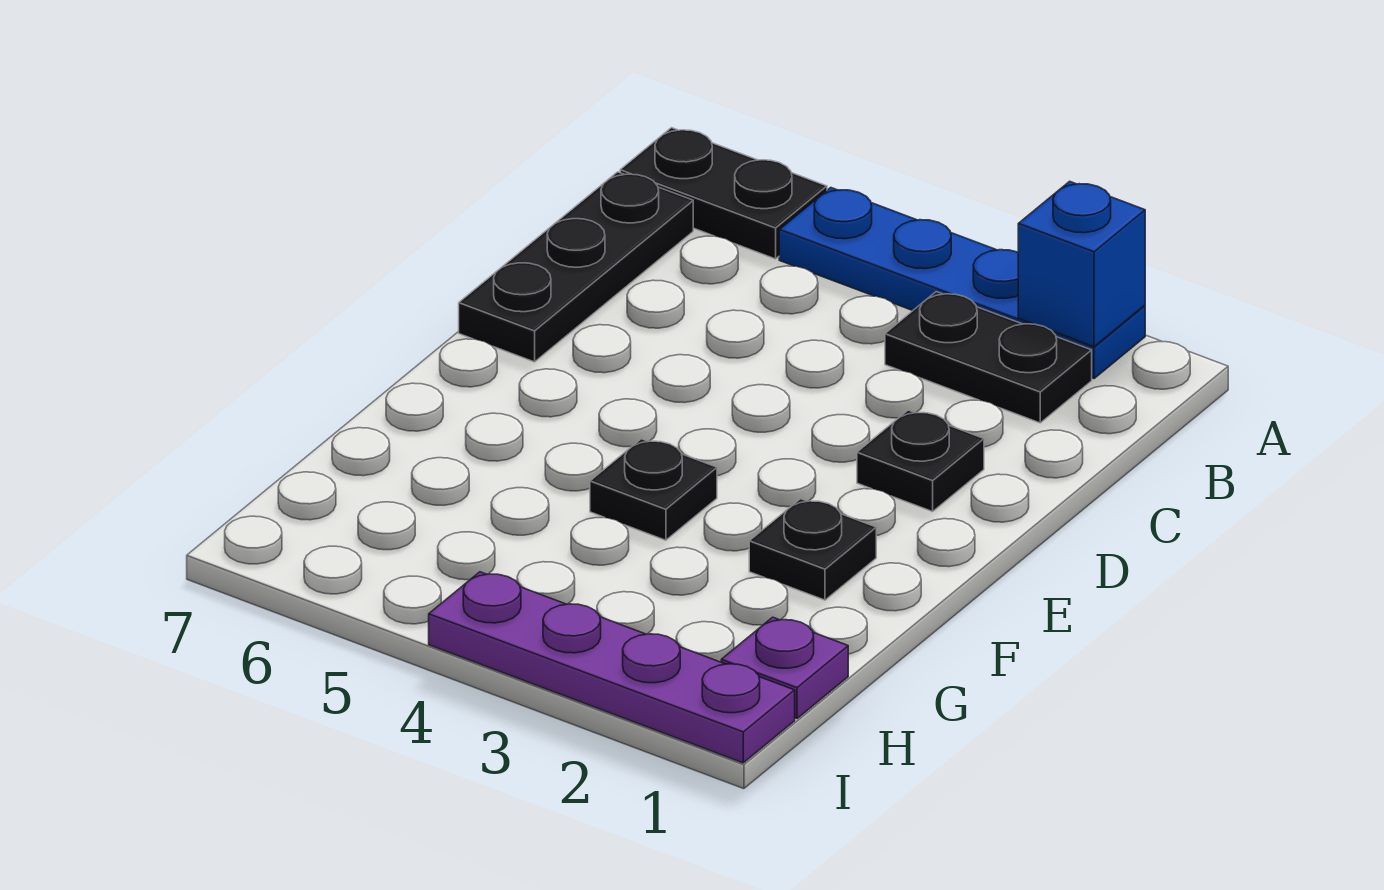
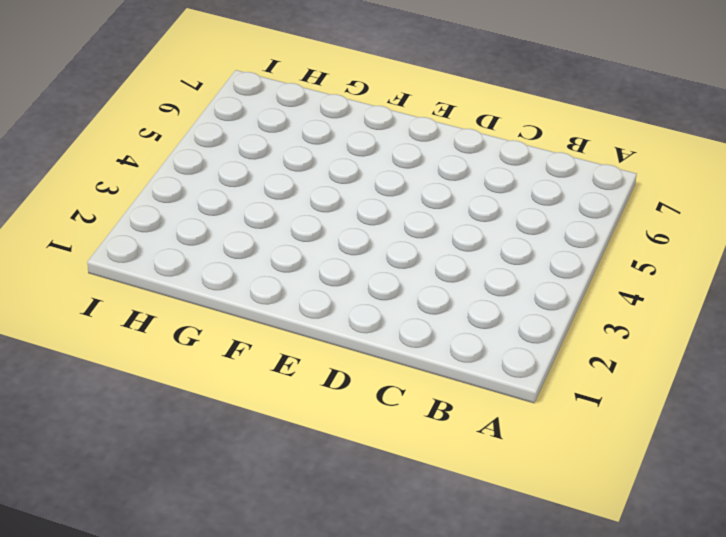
none -> blue plate A2:A5 level 1
none -> black plate A6:A7 level 1

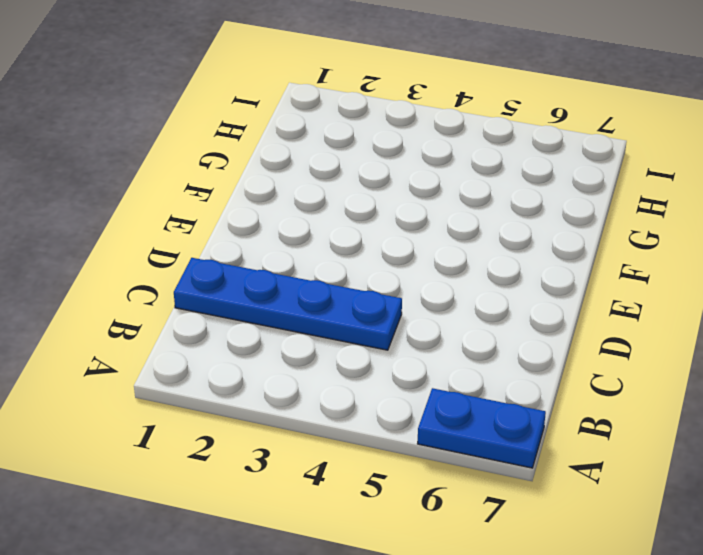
blue plate A6:A7 level 1 -> black plate A6:A7 level 1
blue plate C1:C4 level 1 -> blue plate A2:A5 level 1
none -> black plate B2:B3 level 1
none -> black plate B7:D7 level 1

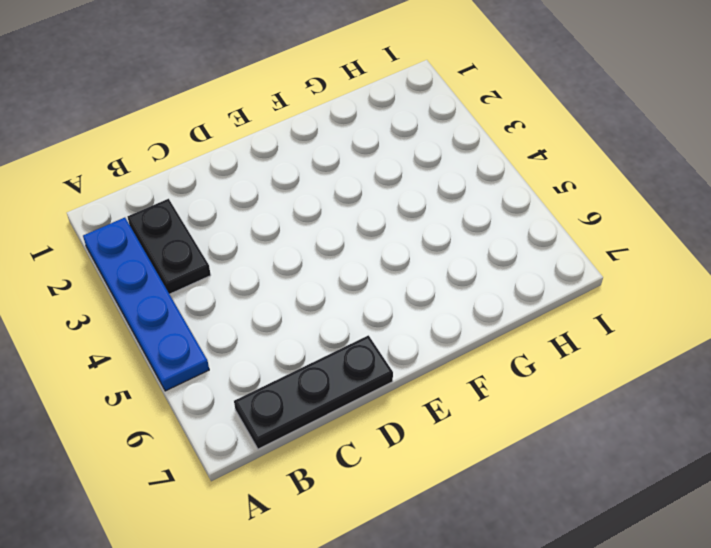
none -> black plate A6:A7 level 1
none -> black plate D2 level 1

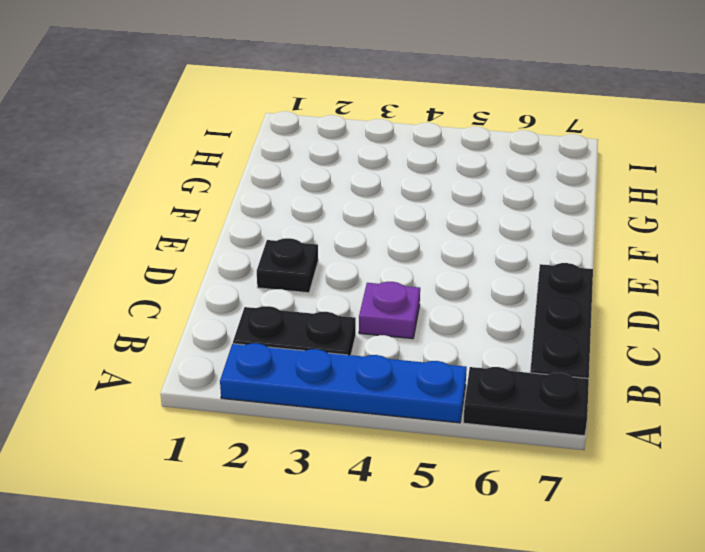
purple plate C4 level 1 -> purple plate H1 level 1
none -> black plate F2 level 1
none -> black plate F4 level 1

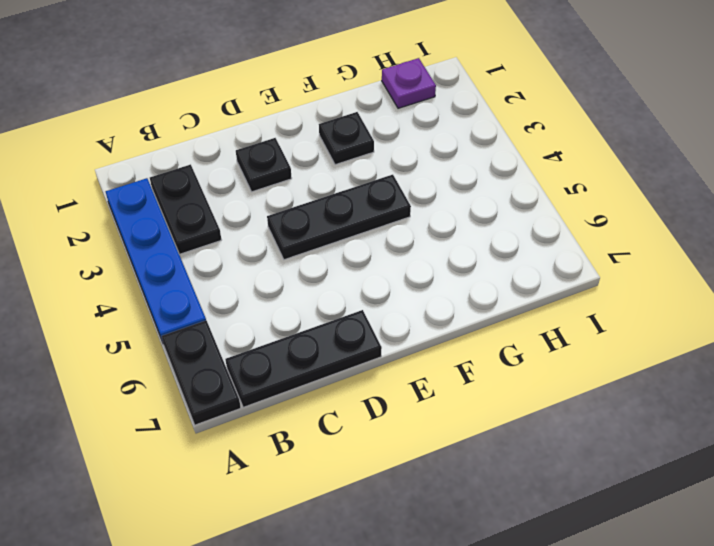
black plate D4:F4 level 1 -> black plate F4 level 1
none -> purple plate I1:I4 level 1
none -> blue brick A2 level 2

